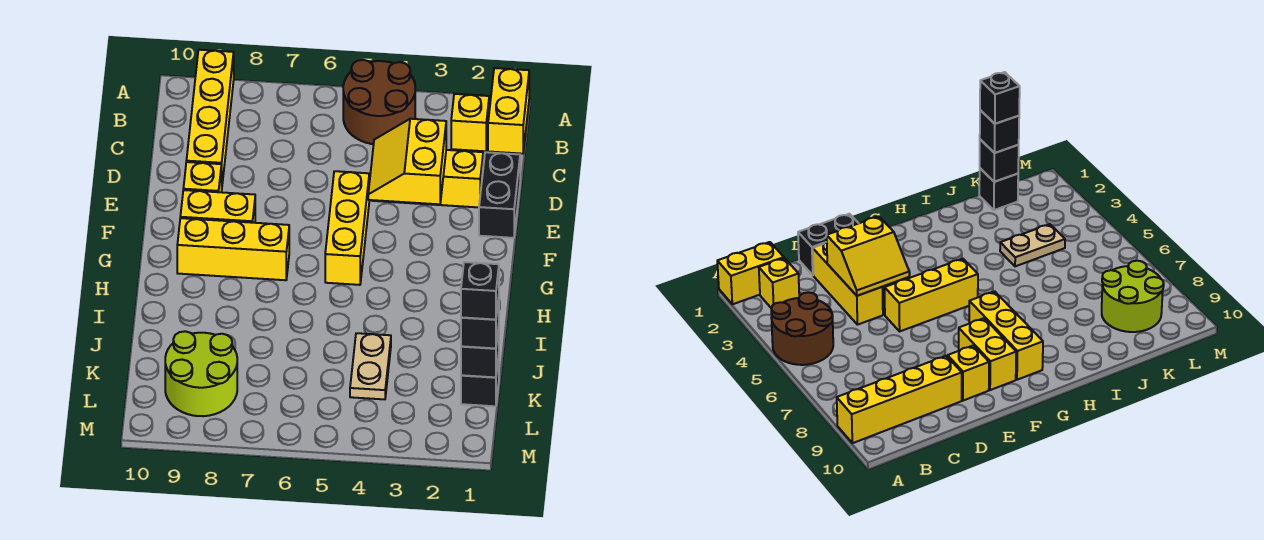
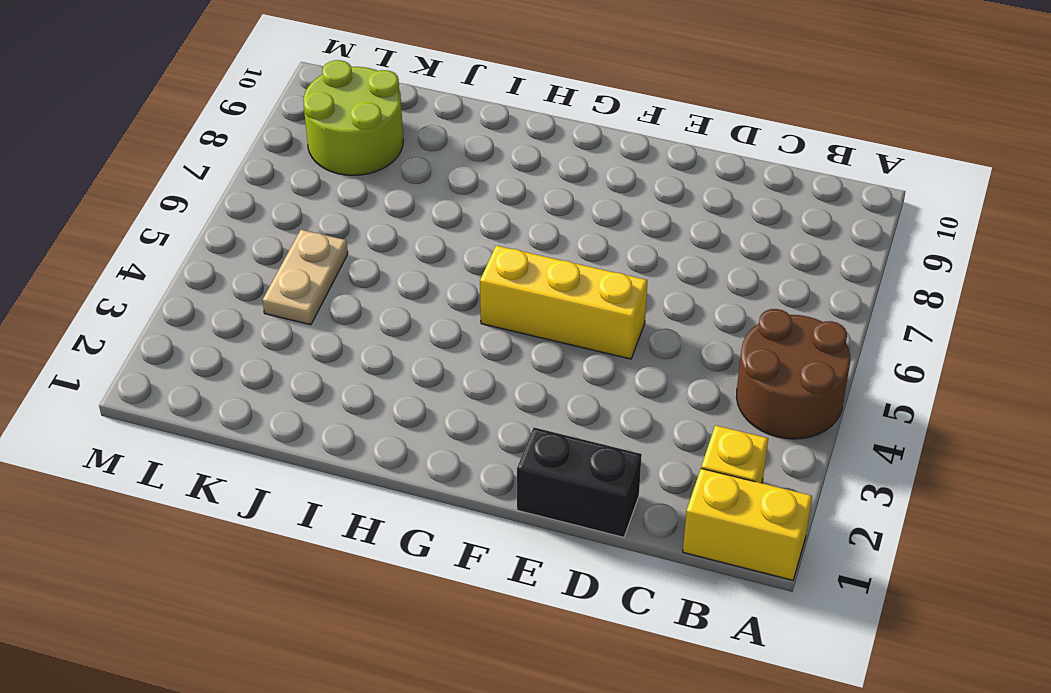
tan plate K4:K5 level 1 -> tan plate J4:K4 level 1
none -> yellow brick A9:D9 level 1
none -> yellow brick D2:D4 level 1
none -> yellow brick E9 level 1

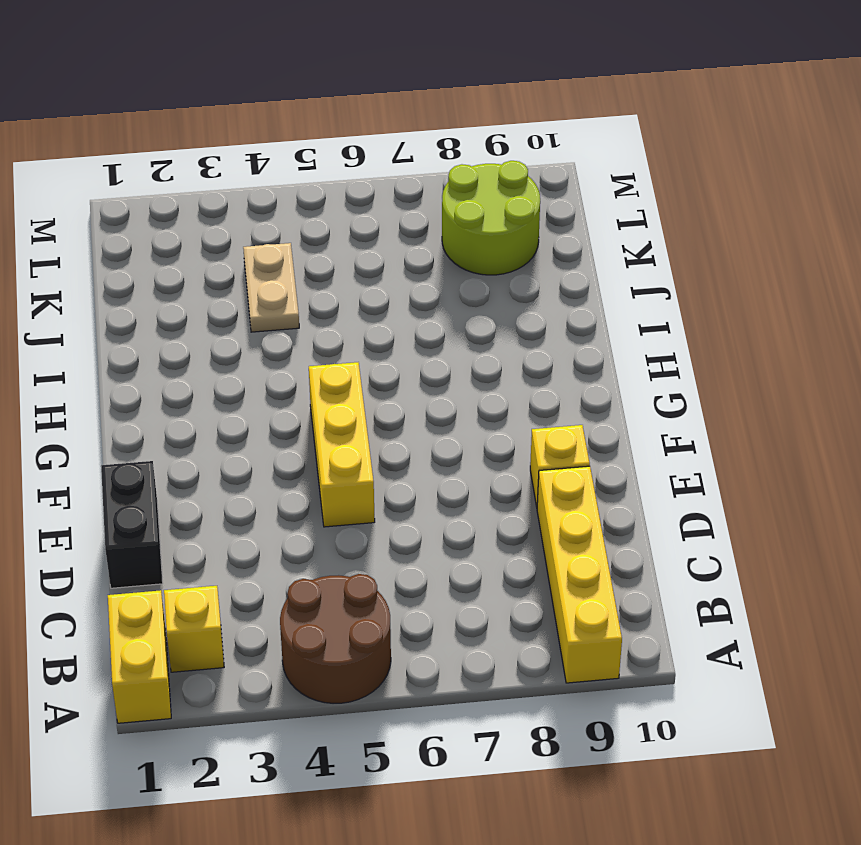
none -> yellow brick D2:D4 level 1
none -> yellow brick F8:F9 level 1
none -> yellow brick G7:G9 level 1

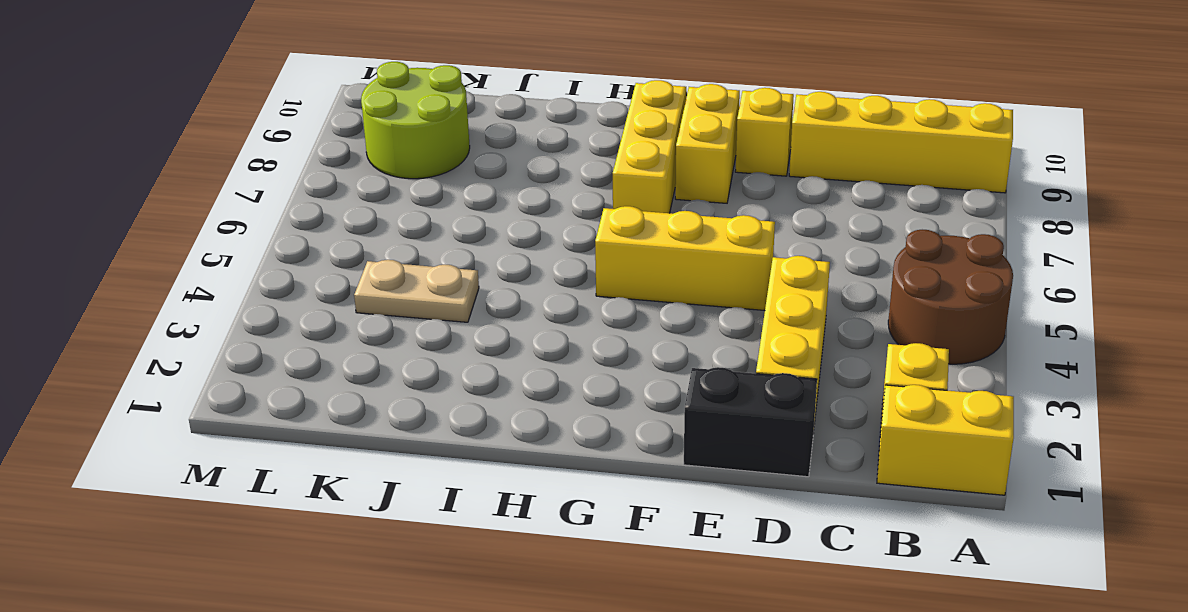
none -> black brick K1 level 1
none -> yellow slope D3:E4 level 2 top 3
none -> black brick K1 level 2

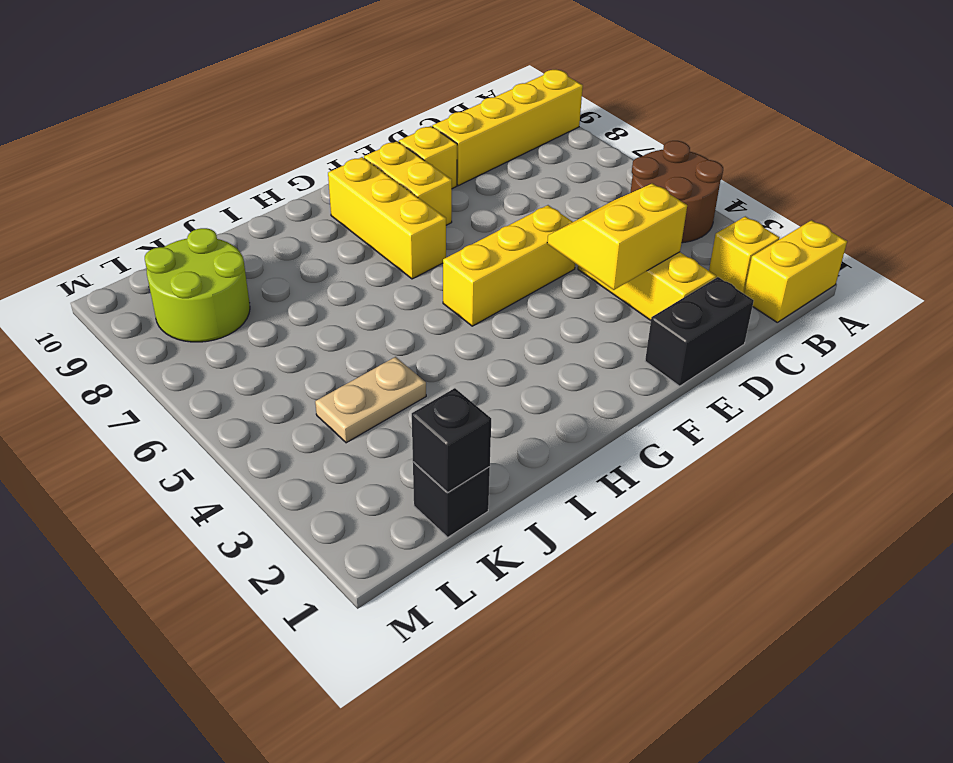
none -> black brick K1 level 3
none -> black brick K1 level 4

